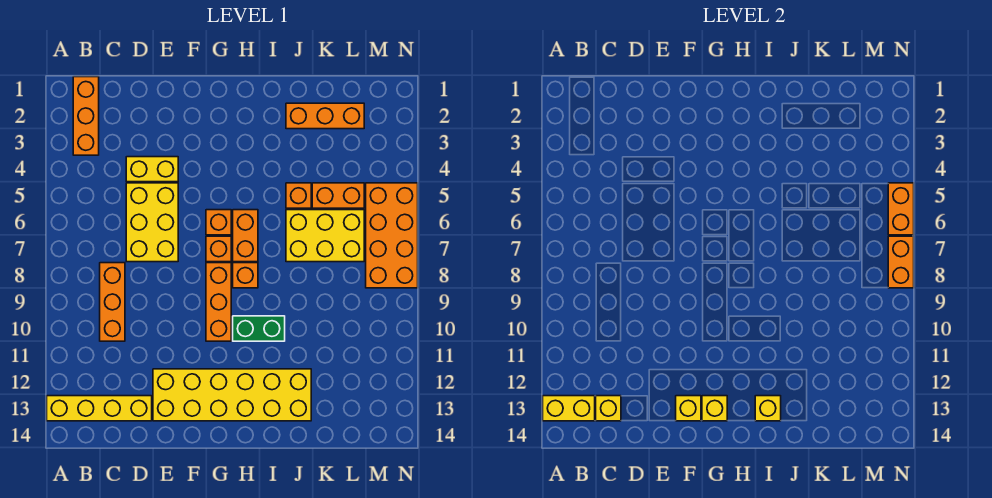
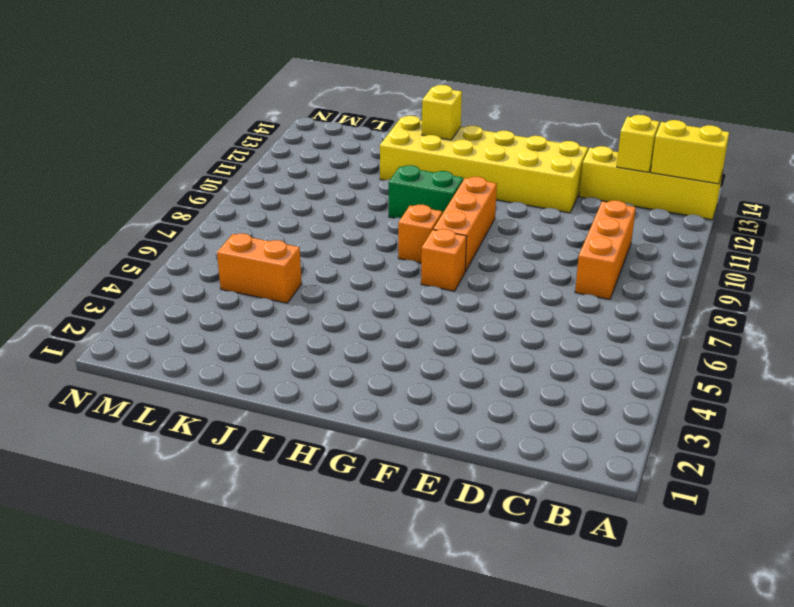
none -> orange brick B1:B3 level 1
none -> yellow brick D4:E4 level 1
none -> yellow brick D5:E7 level 1

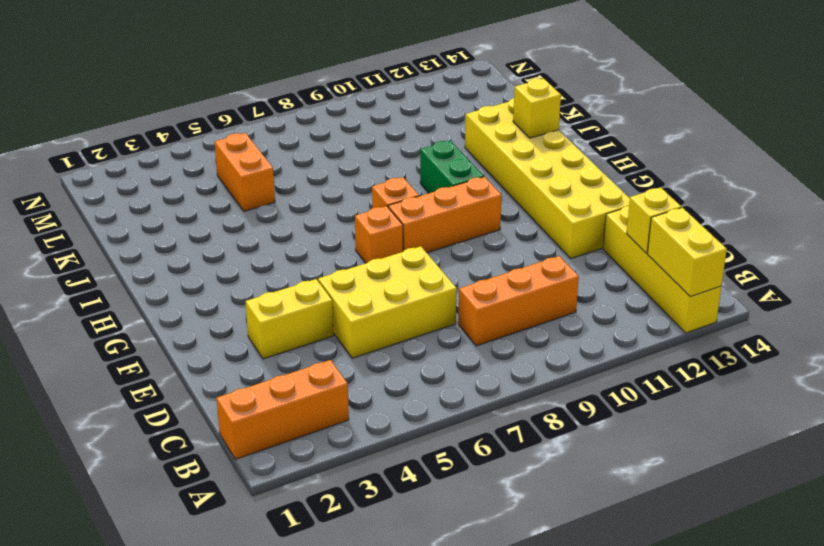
yellow brick E3:E4 level 1 -> yellow brick D4:E4 level 1
none -> orange brick G6 level 1
none -> orange brick H6:H7 level 1
none -> orange brick J2:L2 level 1

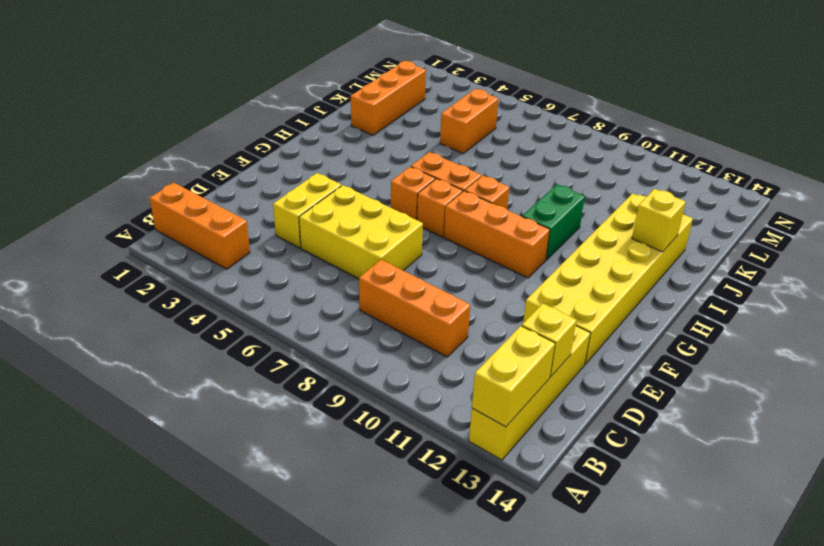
none -> orange brick J5 level 1
none -> yellow brick J6:L7 level 1
none -> orange brick M5:N8 level 1

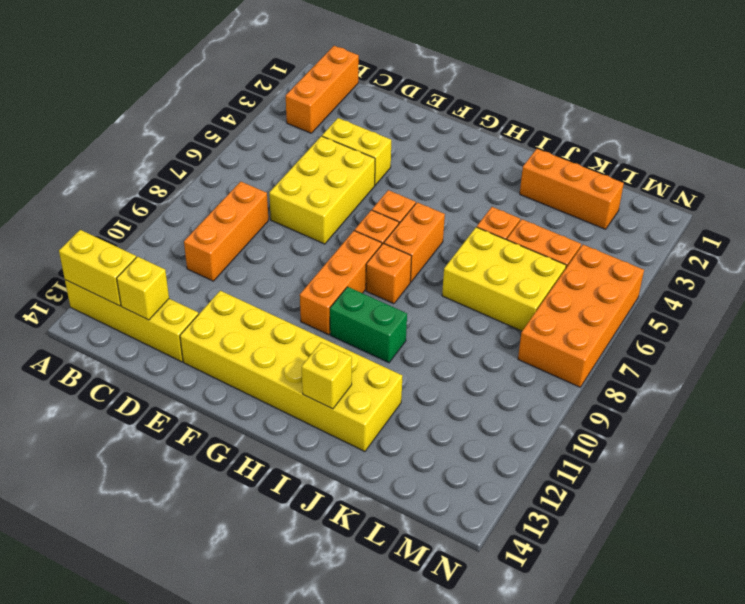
none -> yellow brick F13 level 2
none -> yellow brick G13 level 2
none -> orange brick N5:N6 level 2

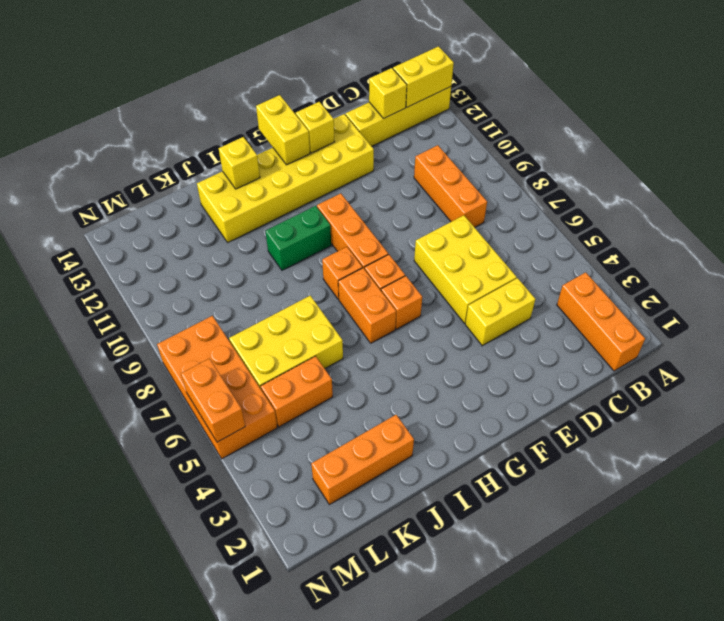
yellow brick G13:G14 level 2 -> yellow brick G13 level 2
none -> orange brick J5 level 1
none -> orange brick N7:N8 level 2

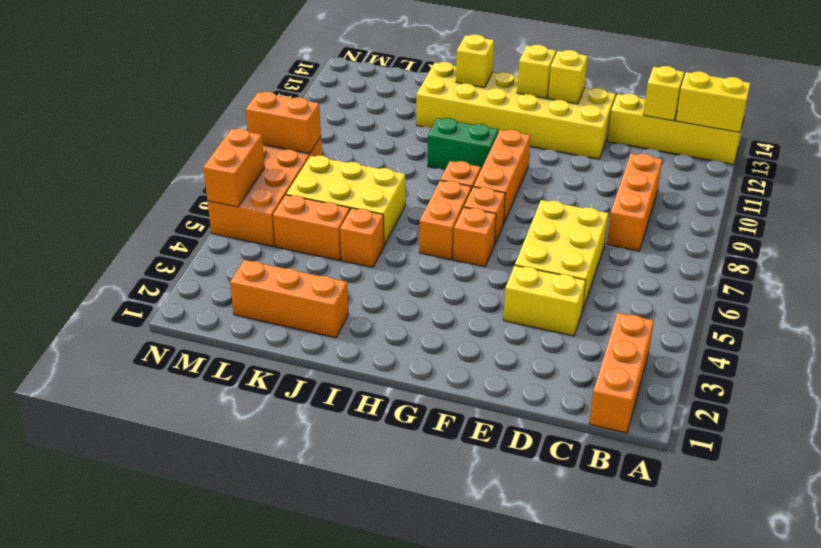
orange brick M8:N8 level 2 -> orange brick N7:N8 level 2

